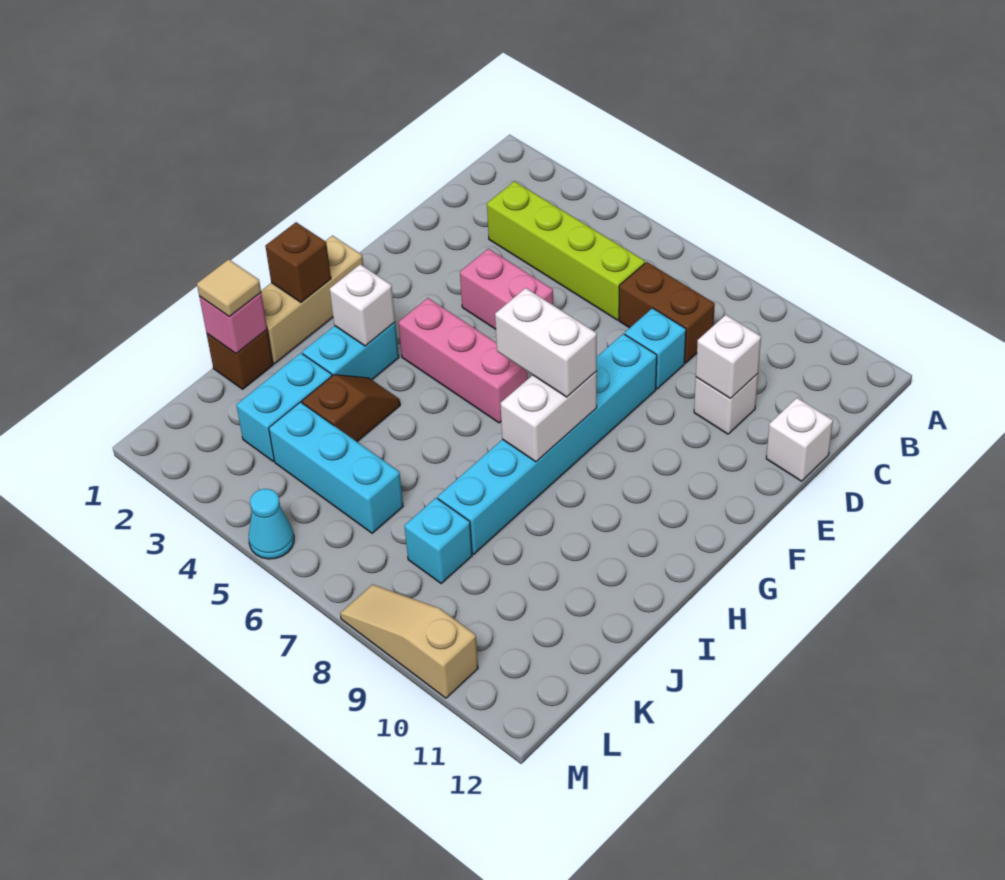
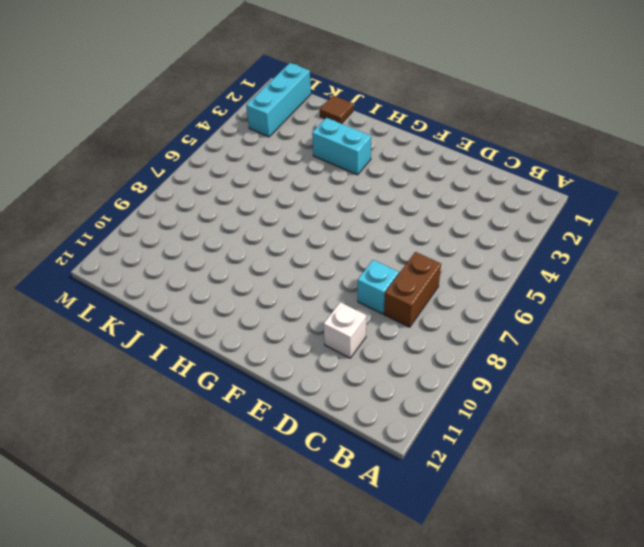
brown tile J1 level 1 -> brown brick J1 level 1
cyan brick L1:L3 level 1 -> cyan brick K4:K6 level 1
none -> lime brick C3:C6 level 1
none -> white brick D12 level 1
none -> pink brick E4:E5 level 1

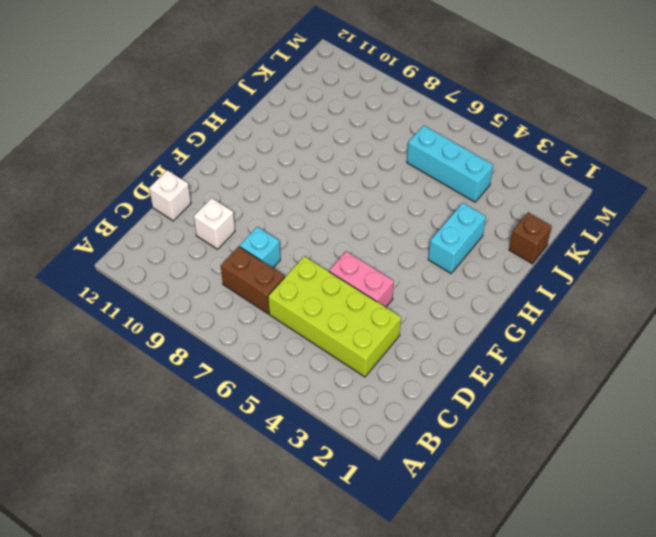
lime brick C3:D6 level 1 -> lime brick C3:C6 level 1
none -> cyan brick E8:J8 level 1
none -> tan brick G1:I1 level 1
none -> pink brick G4:G6 level 1

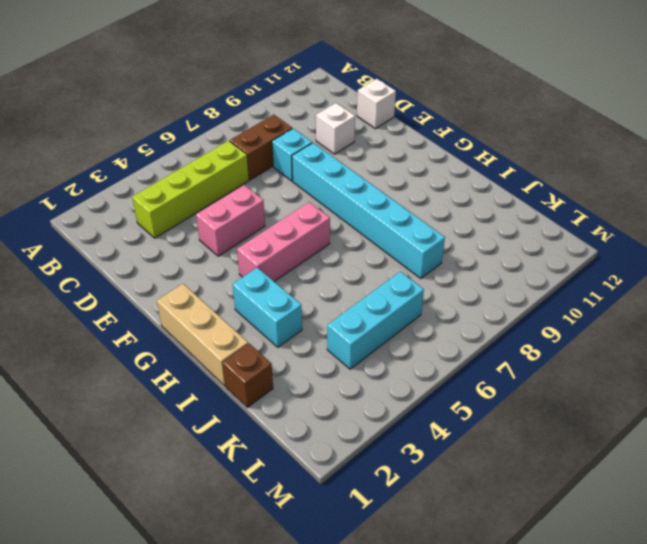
none -> brown slope I4:J4 level 1 top J
none -> cyan brick J3:K3 level 1
none -> cyan brick K8 level 1

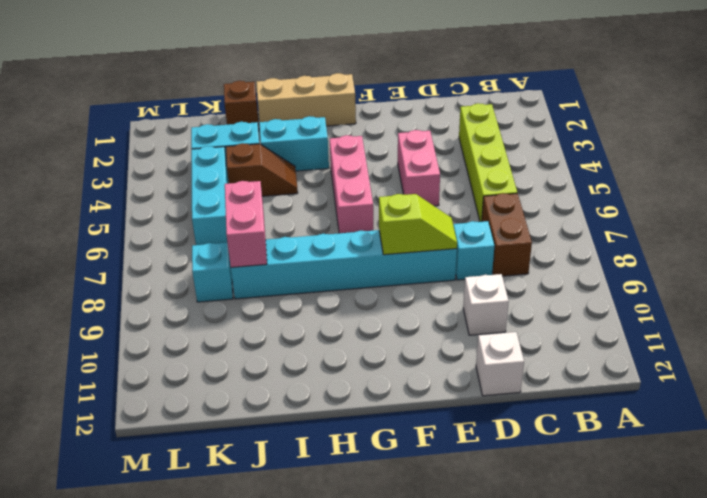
lime slope E8:F8 level 2 top F -> none
pink brick J7:J8 level 2 -> none
none -> cyan cone M5 level 1
none -> tan slope M8:M10 level 1 top 10
none -> white brick D10 level 2

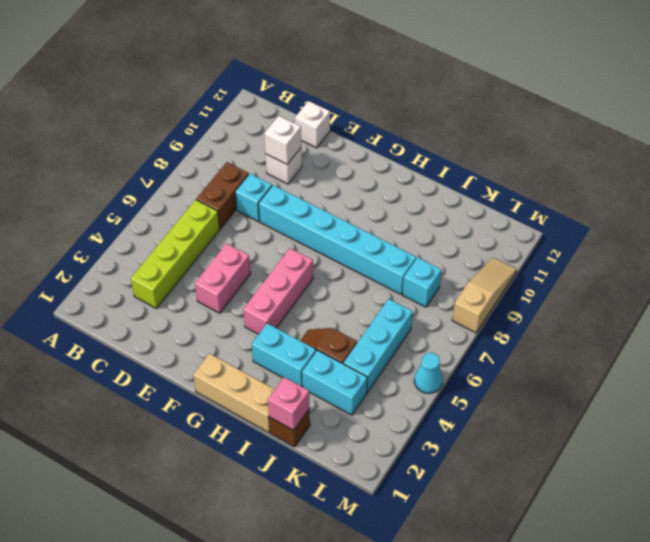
tan slope M8:M10 level 1 top 8 -> tan slope M8:M10 level 1 top 10
none -> white brick G8:H8 level 2
none -> brown brick H1 level 2
none -> white brick H3 level 2

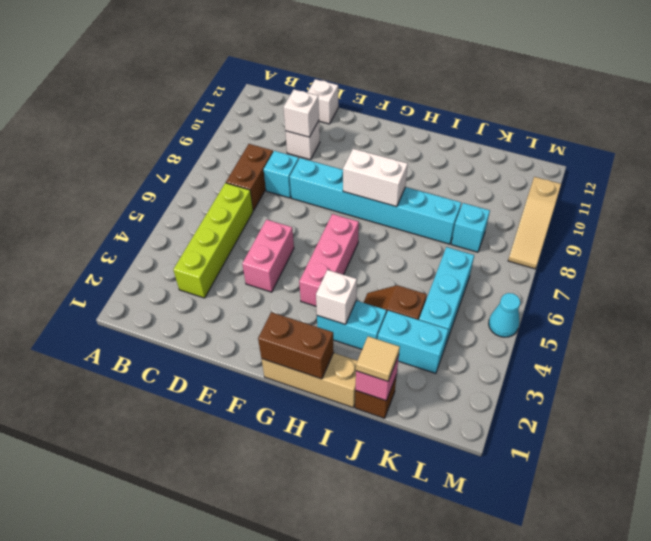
brown brick G1:H1 level 2 -> brown brick H1 level 2
none -> white brick G7:G8 level 3

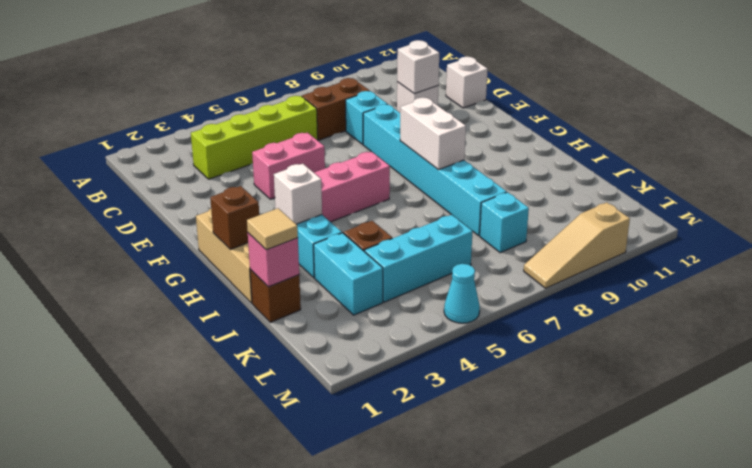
none -> white brick G7:G8 level 3

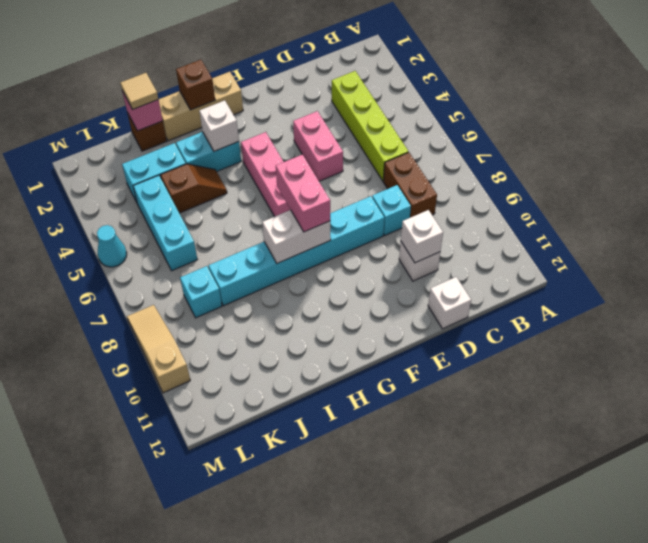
pink brick G7:G8 level 3 -> white brick G7:G8 level 3

